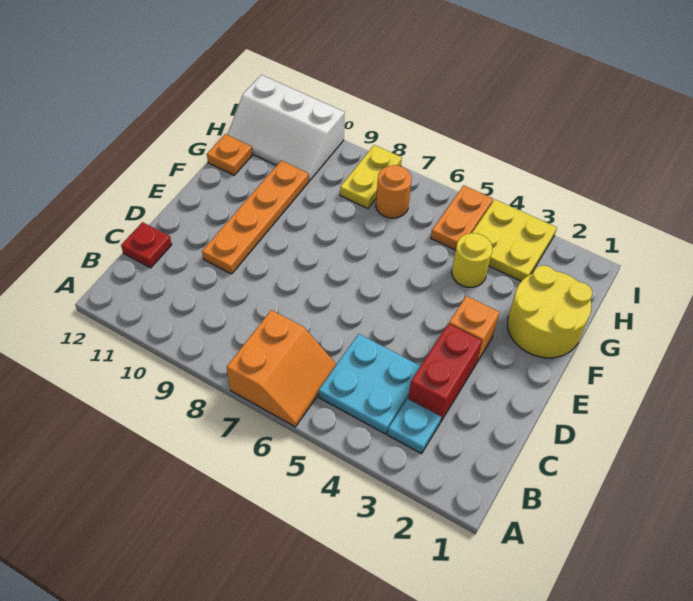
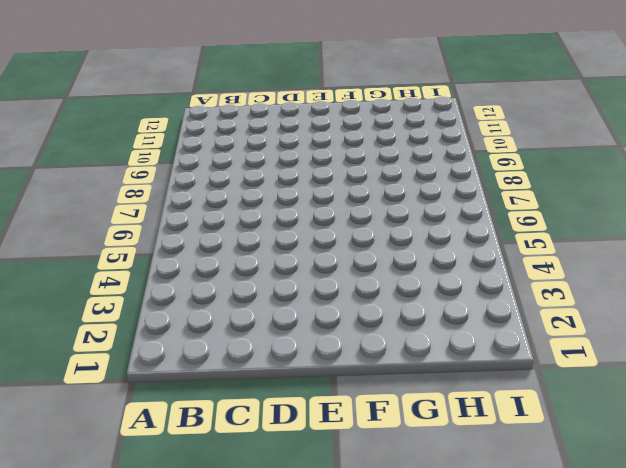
none -> orange slope A6:B7 level 1 top 7
none -> cyan plate B3 level 1
none -> cyan plate B4:C5 level 1

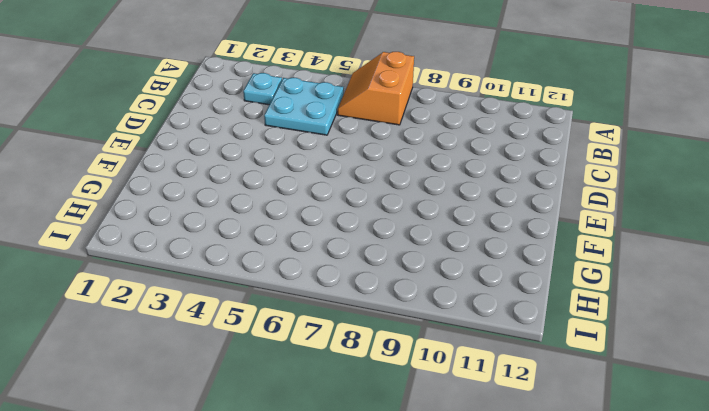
none -> red brick C3:D3 level 1
none -> red plate C12 level 1
none -> orange plate D10:G10 level 1

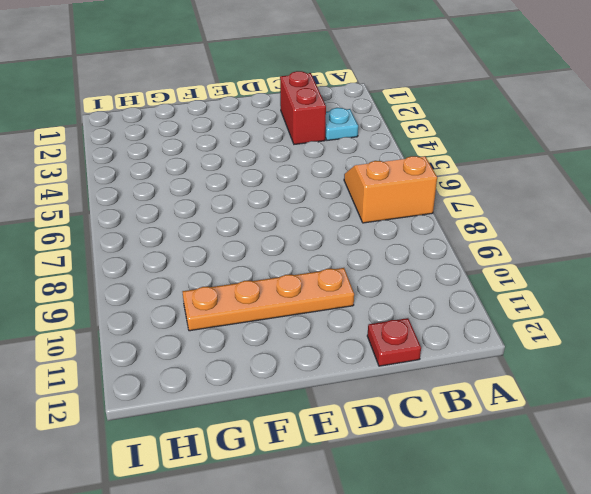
red brick C2:C3 level 1 -> red brick C3:D3 level 1
none -> cyan plate B4:C5 level 1
none -> orange brick E3 level 1
none -> yellow round brick F1:G2 level 1

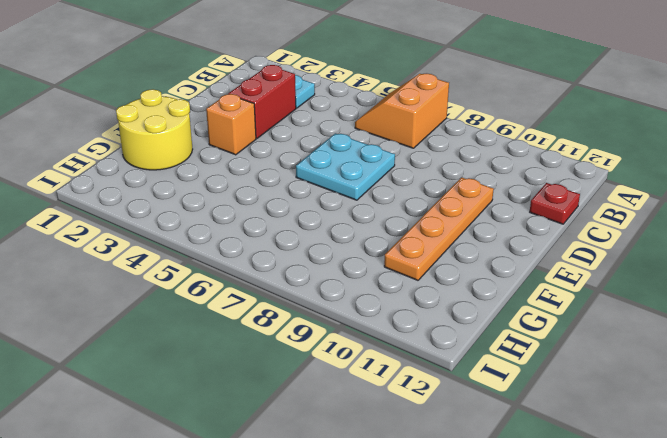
cyan plate D6:E7 level 1 -> cyan plate B4:C5 level 1
none -> yellow round brick G4 level 1
none -> orange plate G12 level 1
none -> yellow plate H3:I4 level 1

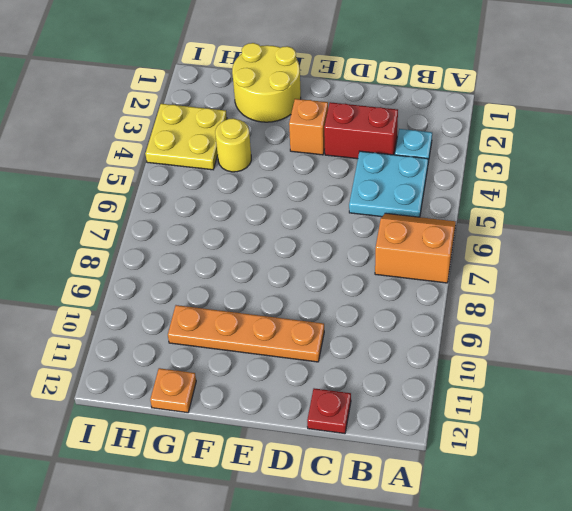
none -> orange plate H5:I5 level 1
none -> orange round brick H7 level 1
none -> yellow plate H8:I8 level 1

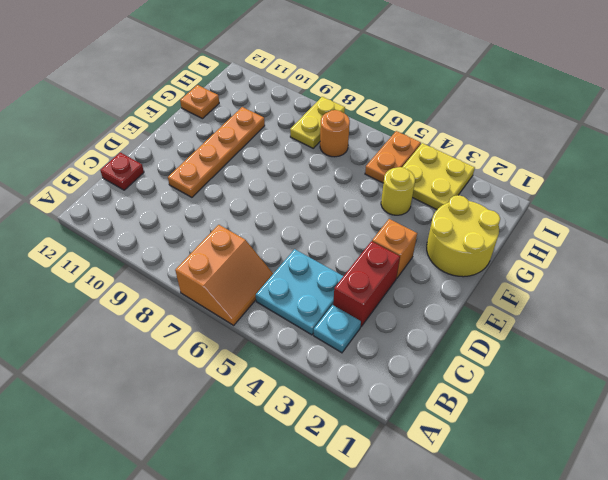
none -> white slope H10:I12 level 1 top I

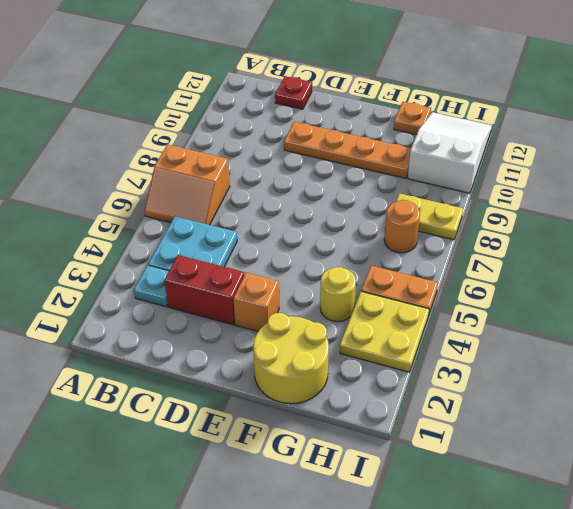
white slope H10:I12 level 1 top 10 -> white slope H10:I12 level 1 top I

